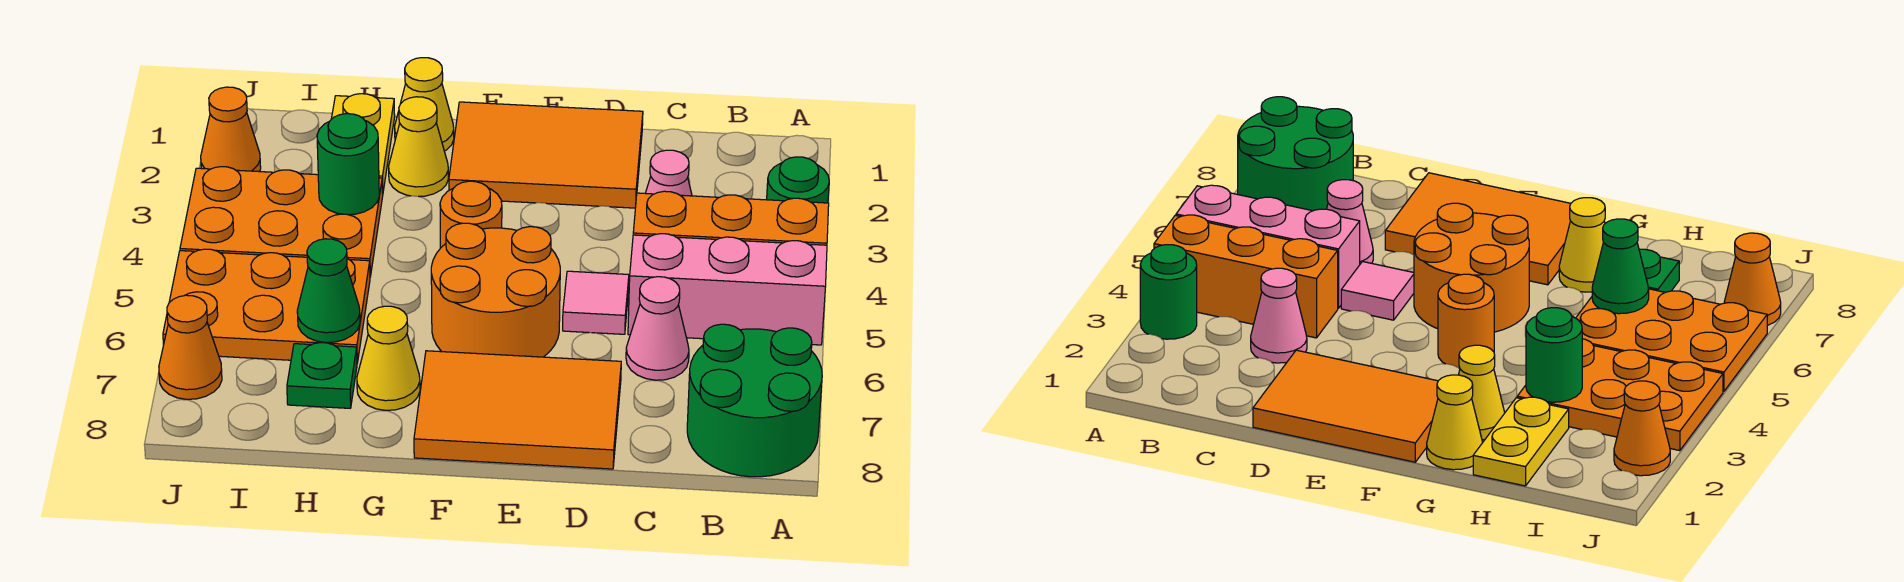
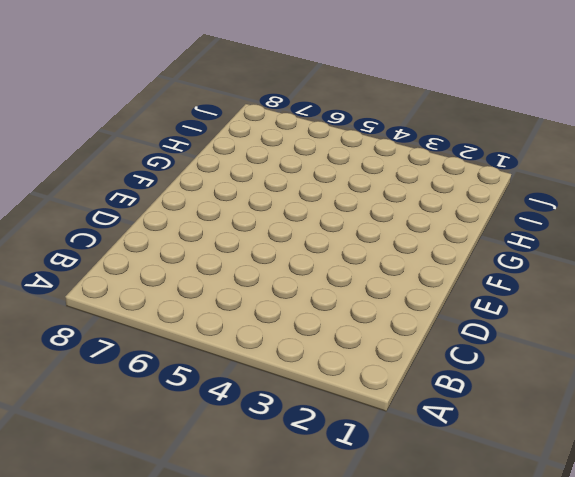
none -> green round brick A3 level 1
none -> orange brick A4:C4 level 1
none -> pink brick A5:C5 level 1

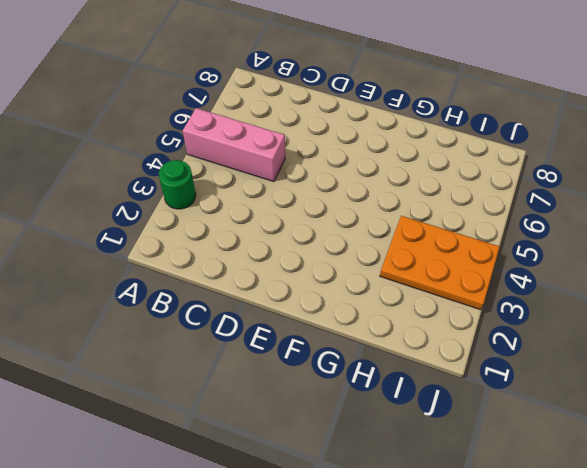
none -> orange brick A4:C4 level 1
none -> green round brick A7:B8 level 1
none -> pink cone C3 level 1

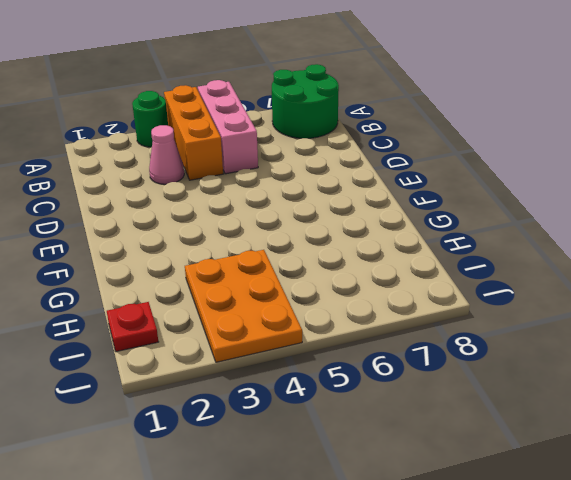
red plate I1 level 1 -> none
none -> pink cone C6 level 1
none -> orange tile D1:F2 level 1
none -> pink tile D5 level 1

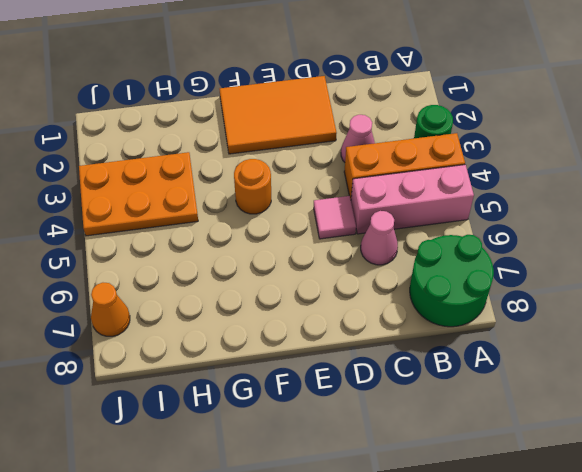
none -> orange tile D7:F8 level 1
none -> orange round brick E5:F6 level 1
none -> yellow cone G1 level 1

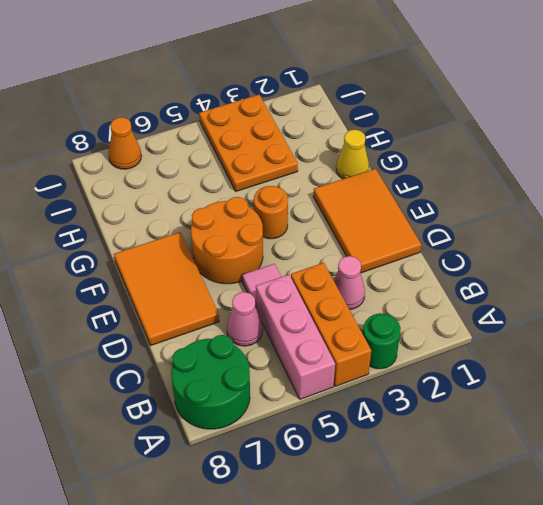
none -> yellow cone G2 level 1
none -> yellow cone G7 level 1
none -> yellow plate H1:H2 level 1

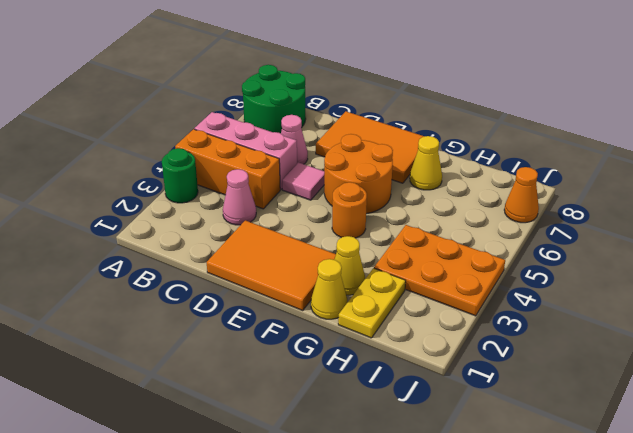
none -> orange plate H5:J6 level 1
none -> green plate H7 level 1
none -> orange cone J2 level 1

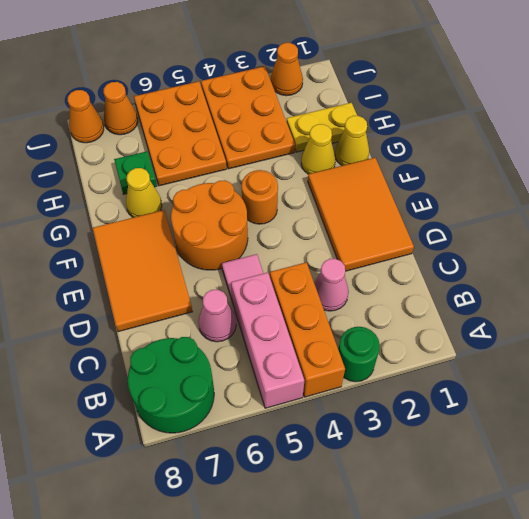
orange cone J8 level 1 -> none
none -> green round brick H3 level 2
none -> green cone H6 level 2

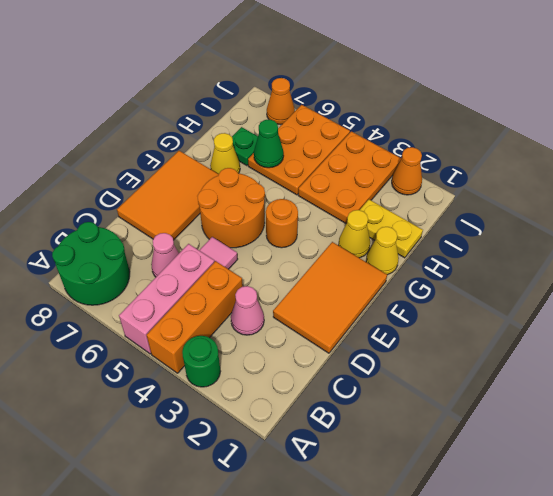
none -> green round brick H3 level 2

